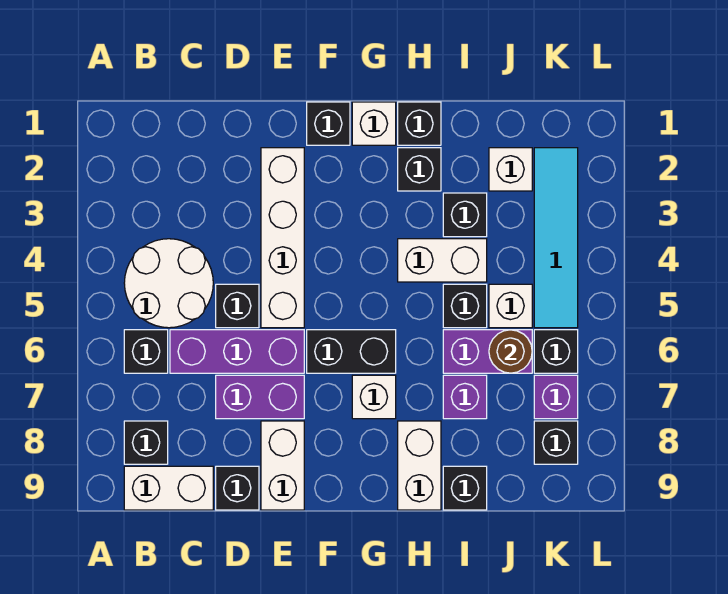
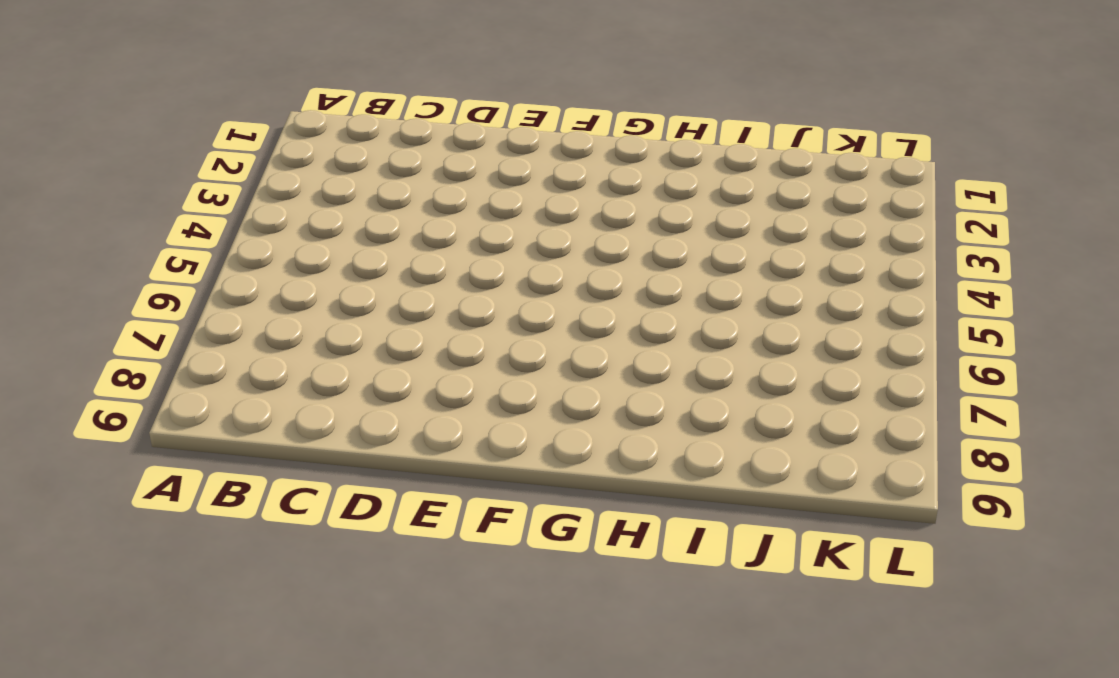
none -> white round brick B4:C5 level 1
none -> black brick B6 level 1
none -> black brick B8 level 1
none -> white brick B9:C9 level 1

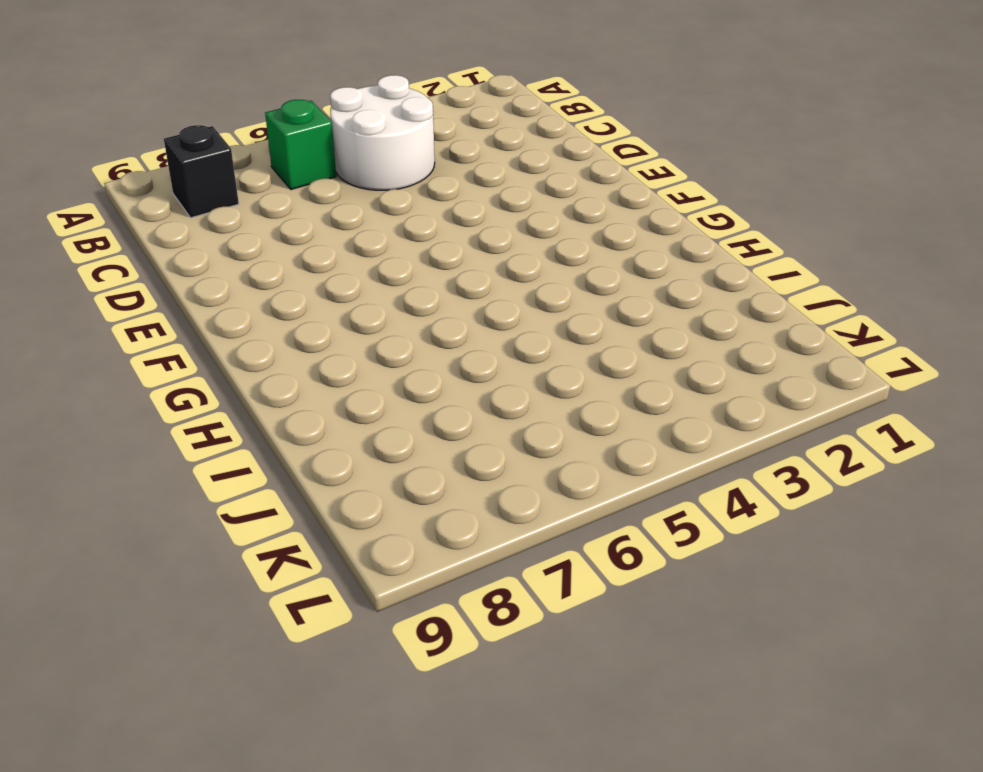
green brick B6 level 1 -> black brick B6 level 1
none -> white brick B9:C9 level 1
none -> purple brick C6:E6 level 1
none -> black brick D5 level 1
none -> purple brick D7:E7 level 1

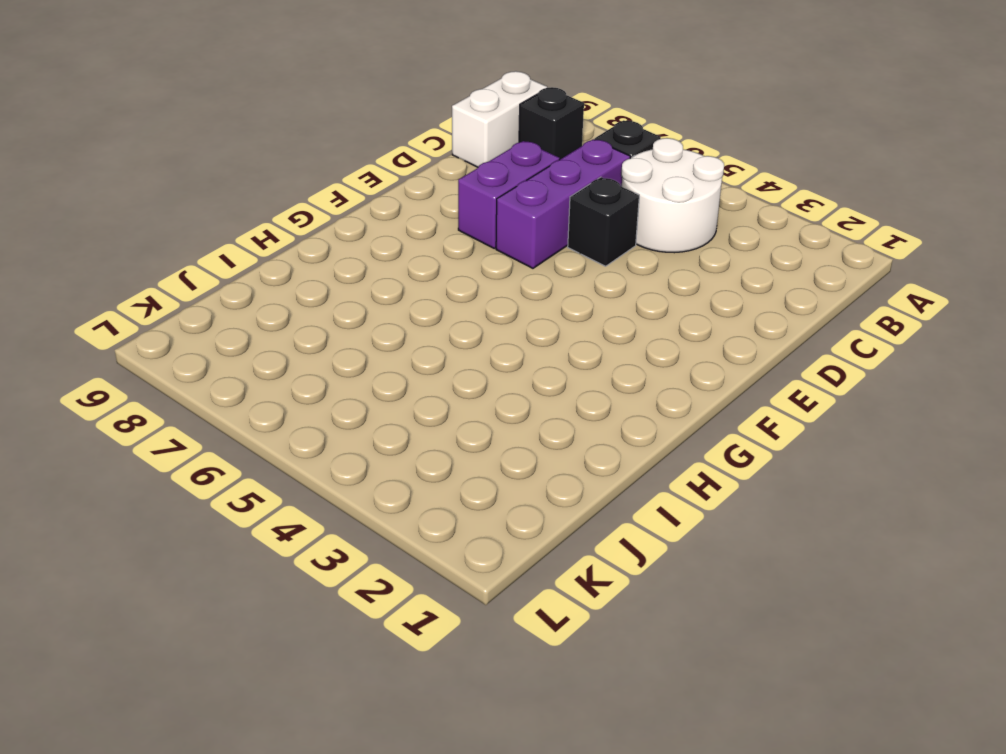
none -> black brick D9 level 1
none -> white brick E2:E5 level 1
none -> white brick E8:E9 level 1
none -> black brick F1 level 1

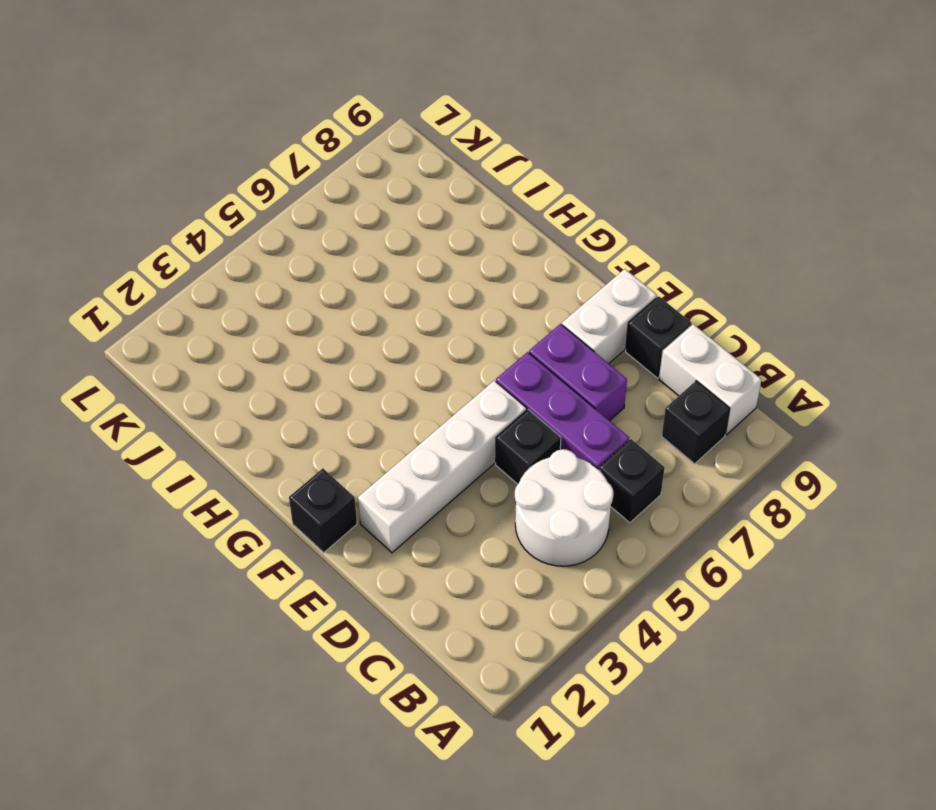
none -> black brick F6:G6 level 1
none -> white brick G1 level 1
none -> white brick G7 level 1
none -> black brick H1 level 1

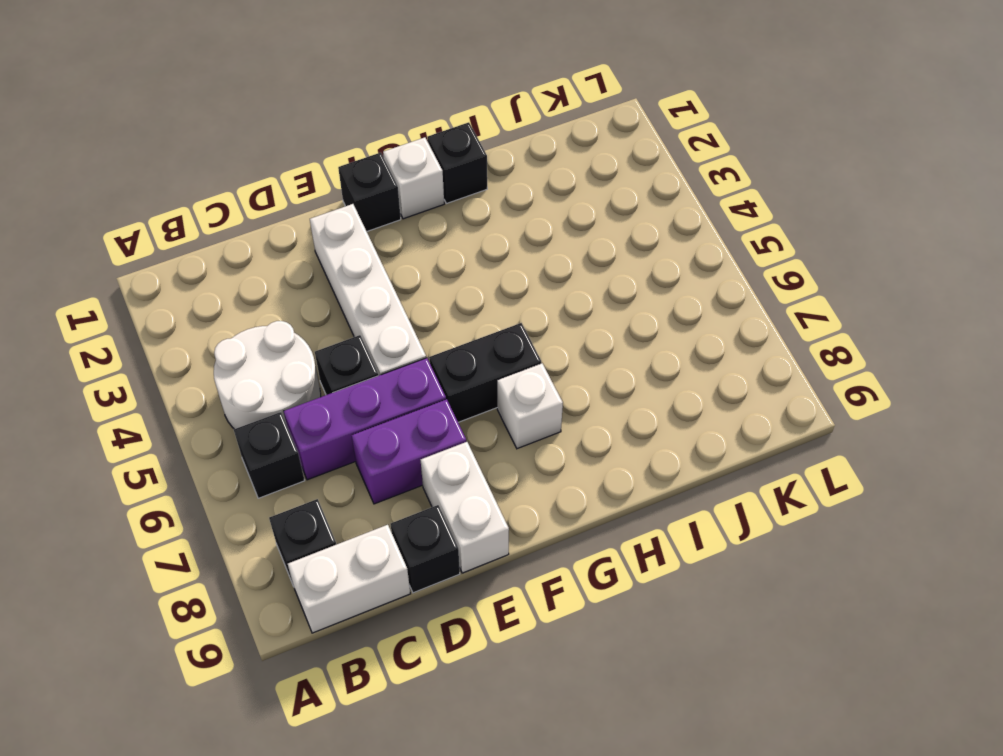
none -> black brick H2 level 1
none -> white brick H4:I4 level 1
none -> white brick H8:H9 level 1
none -> black brick I3 level 1

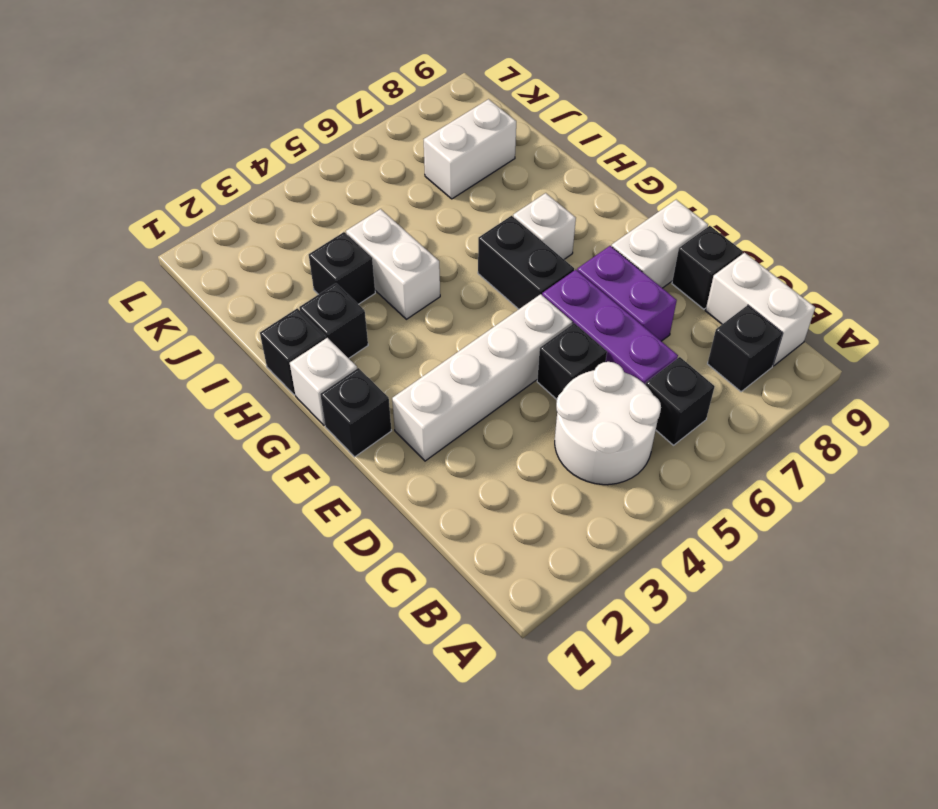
white brick J7:J8 level 1 -> white brick H8:H9 level 1
none -> black brick I5 level 1
none -> purple brick I6:J6 level 1
none -> purple brick I7 level 1
none -> black brick I9 level 1

